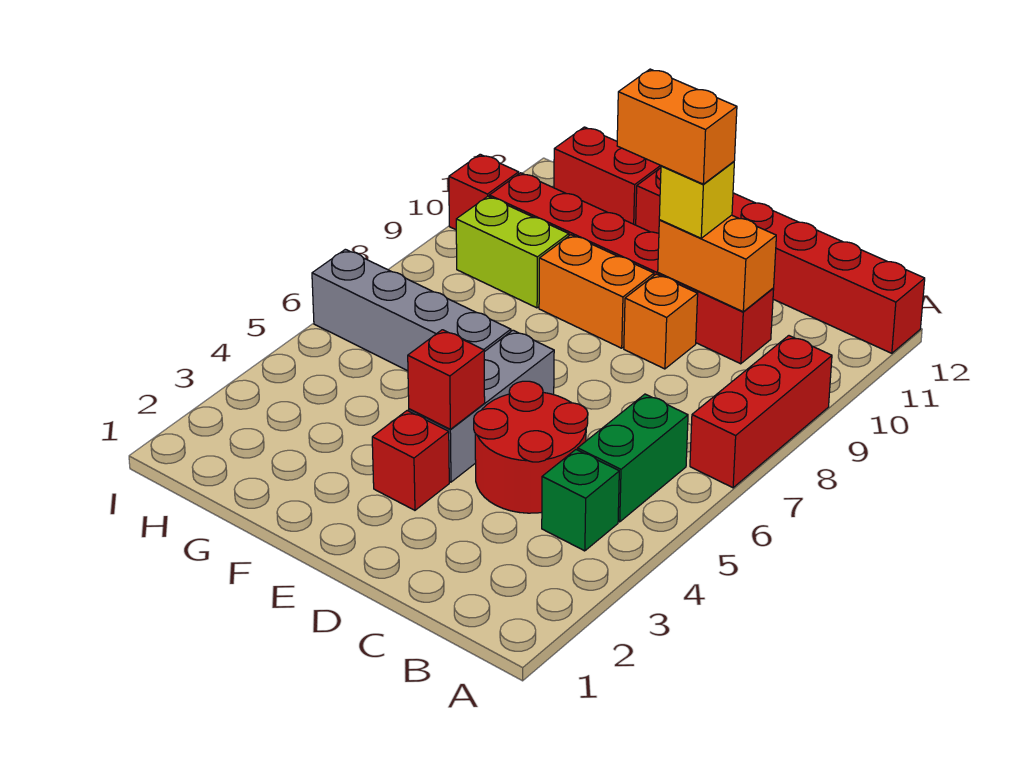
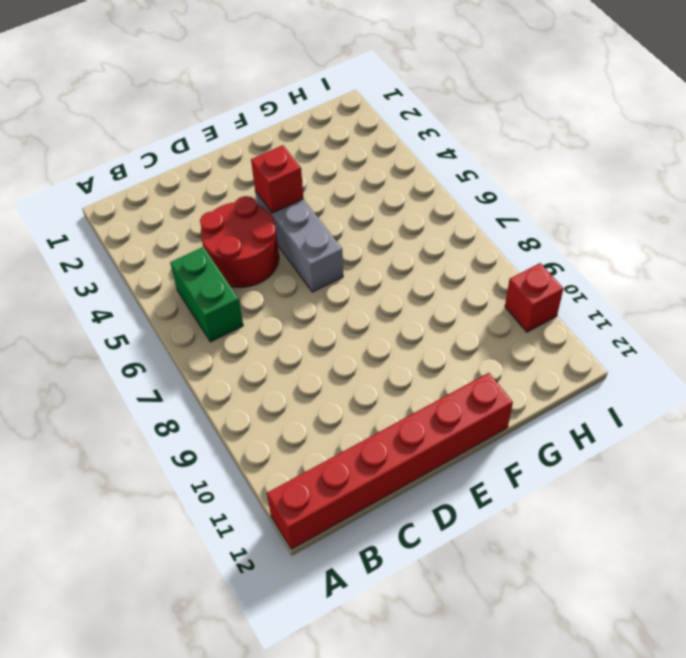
none -> red brick A7:A9 level 1
none -> green brick B4 level 1
none -> red brick C10:H10 level 1

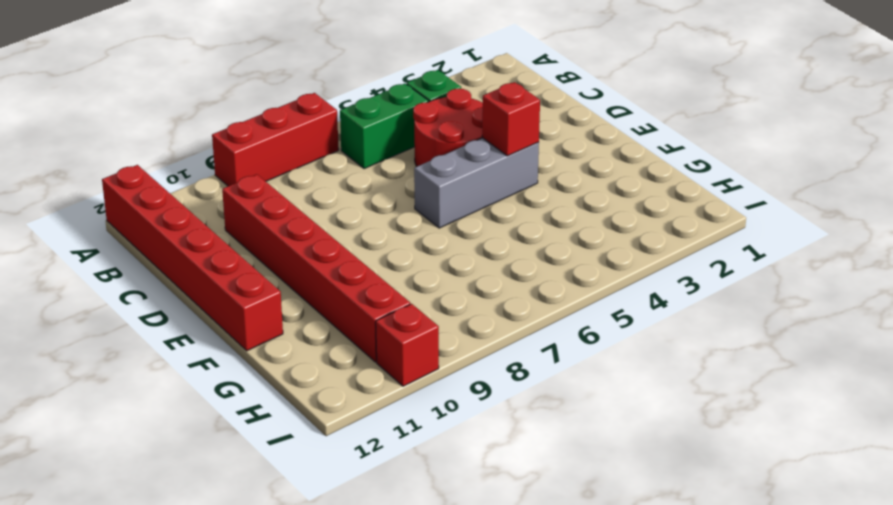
none -> orange brick D9 level 1
none -> red brick E3 level 1
none -> orange brick E9:F9 level 1

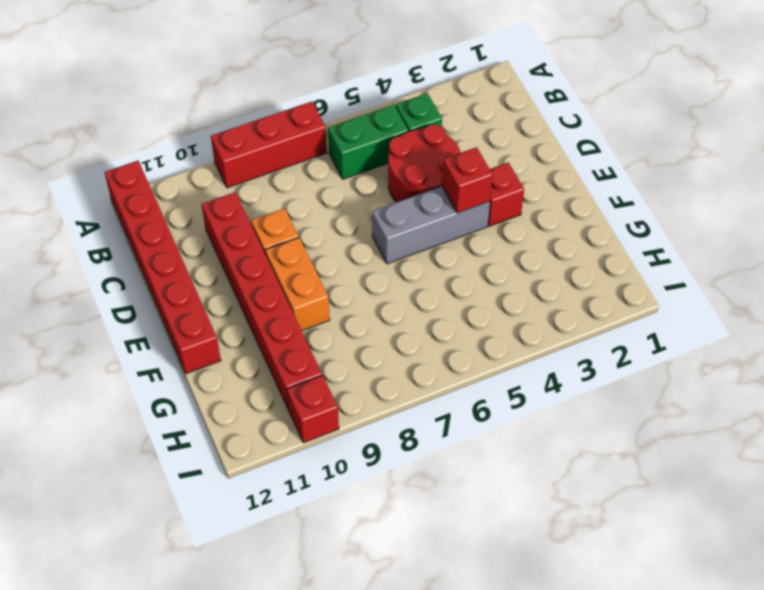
none -> grey brick F6:I6 level 1
none -> lime brick G9:H9 level 1
none -> red brick G12:H12 level 1

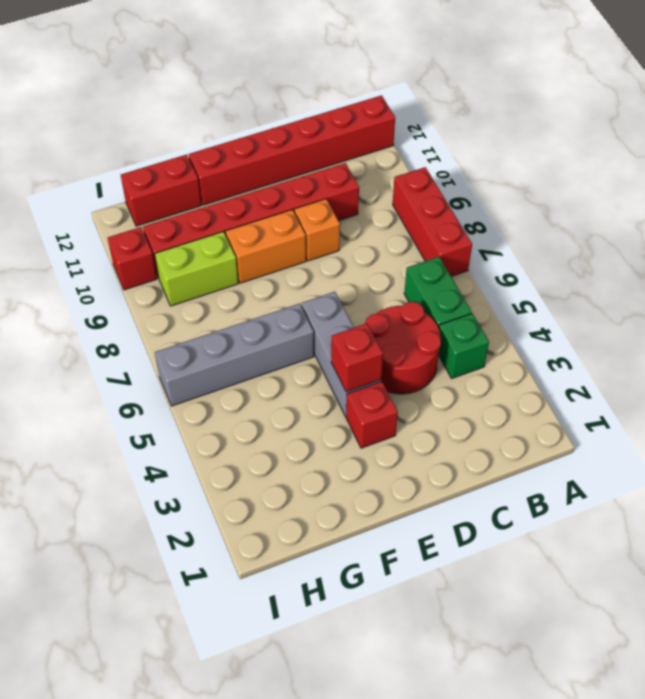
none -> orange brick C10:D10 level 2
none -> yellow brick D10 level 3
none -> orange brick D10:E10 level 4

